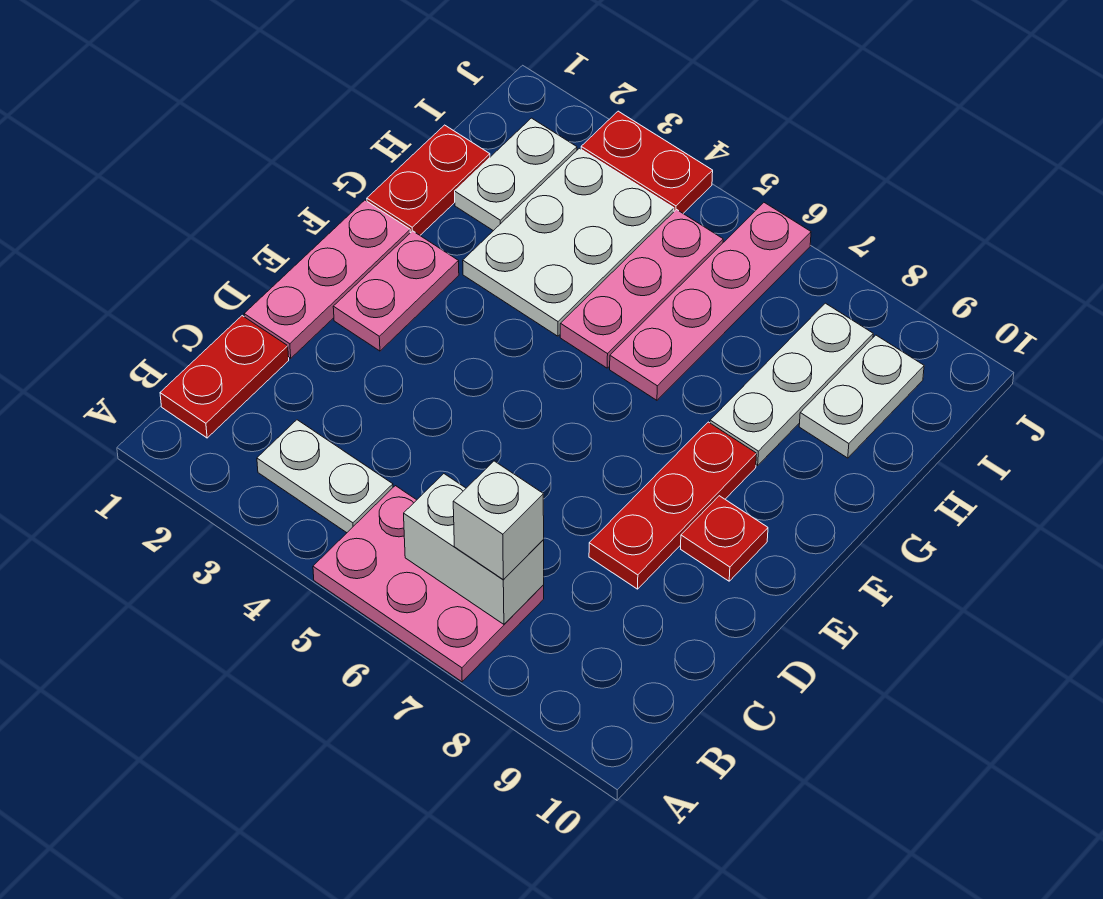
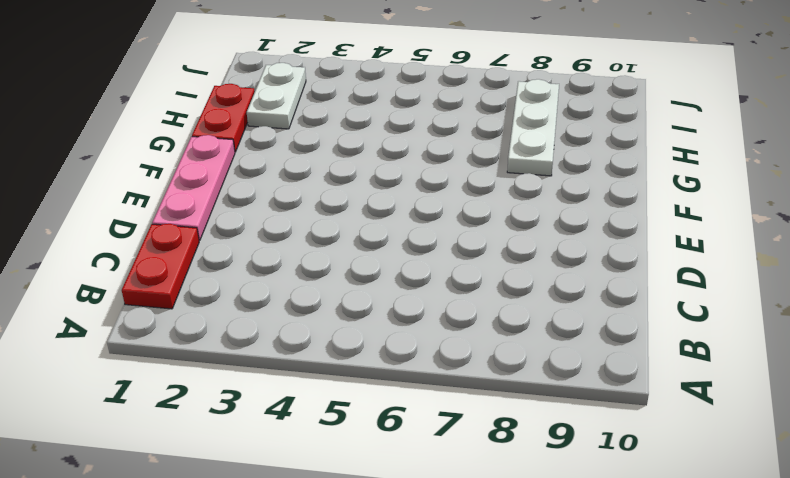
none -> pink plate A5:B7 level 1
none -> white plate B3:B4 level 1
none -> red plate D8:F8 level 1

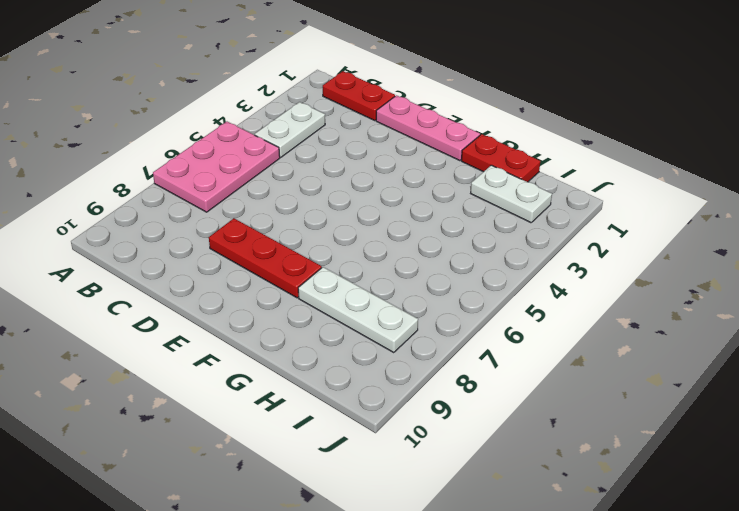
none -> pink plate E2:F2 level 1
none -> red plate E9 level 1
none -> white plate G3:I4 level 1

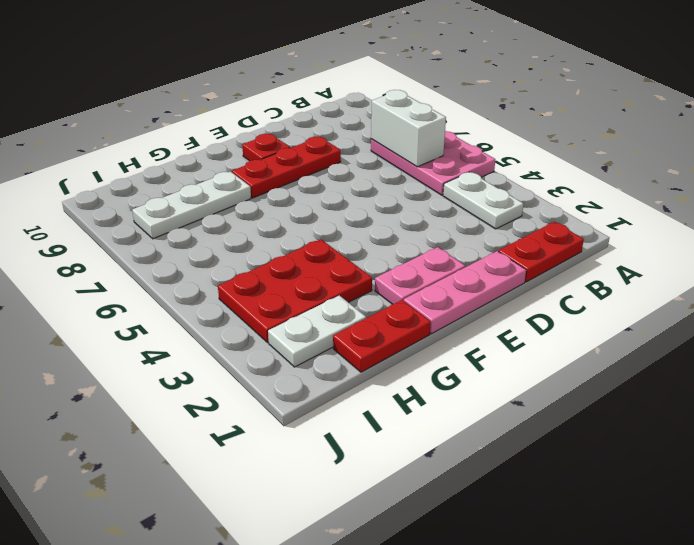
red plate G3:I4 level 1 -> white plate G3:I4 level 1
none -> pink plate G5:I5 level 1
none -> pink plate G6:J6 level 1
none -> white plate H9:I9 level 1

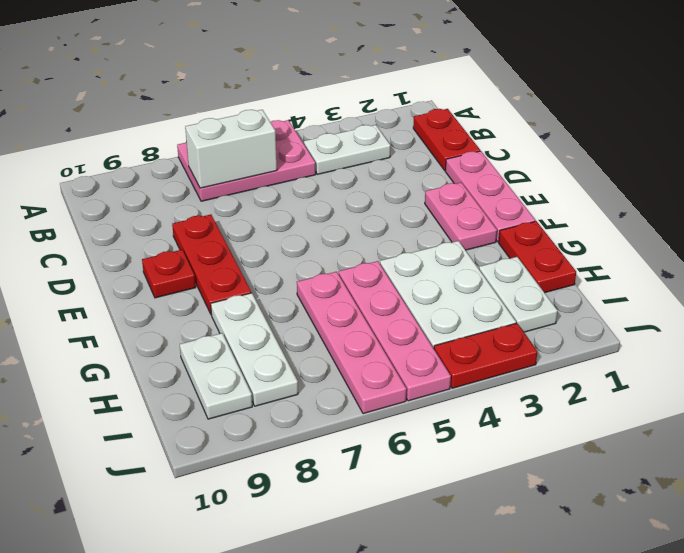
pink plate G5:J5 level 1 -> pink plate G5:I5 level 1
none -> white brick B7 level 3

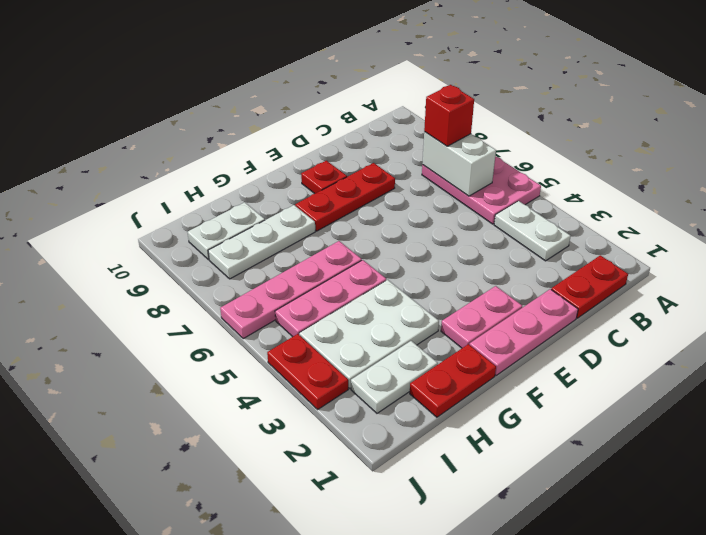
red brick B7 level 3 -> white brick B7 level 3

